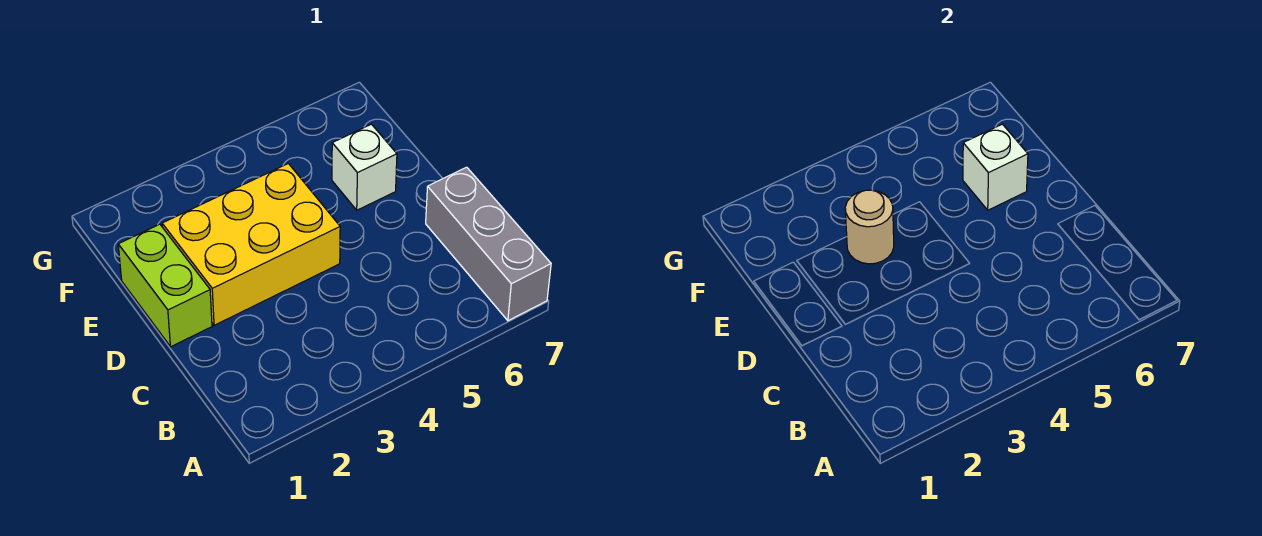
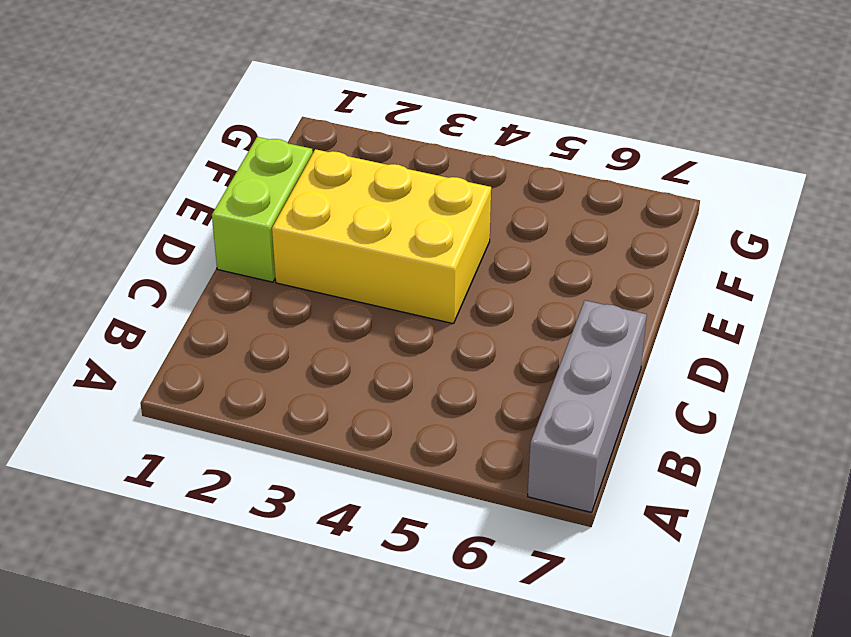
none -> white brick E6 level 1
none -> tan round brick E3 level 2

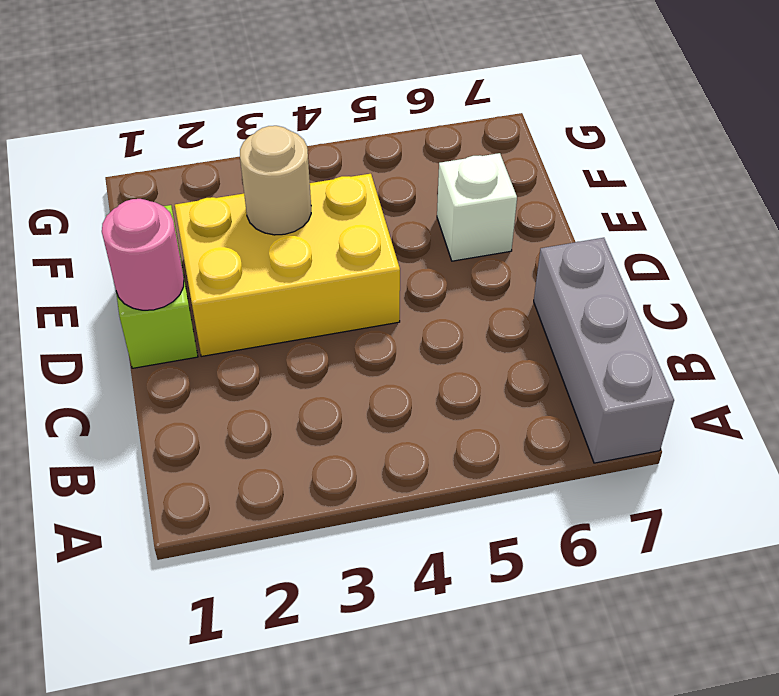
pink round brick D1 level 2 -> none
none -> white brick E6 level 2

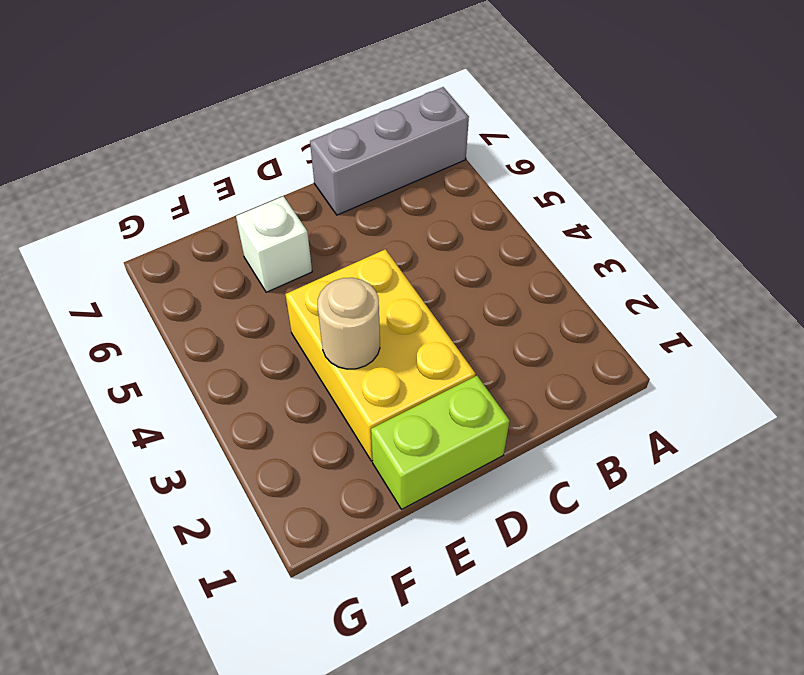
none -> white brick E6 level 2

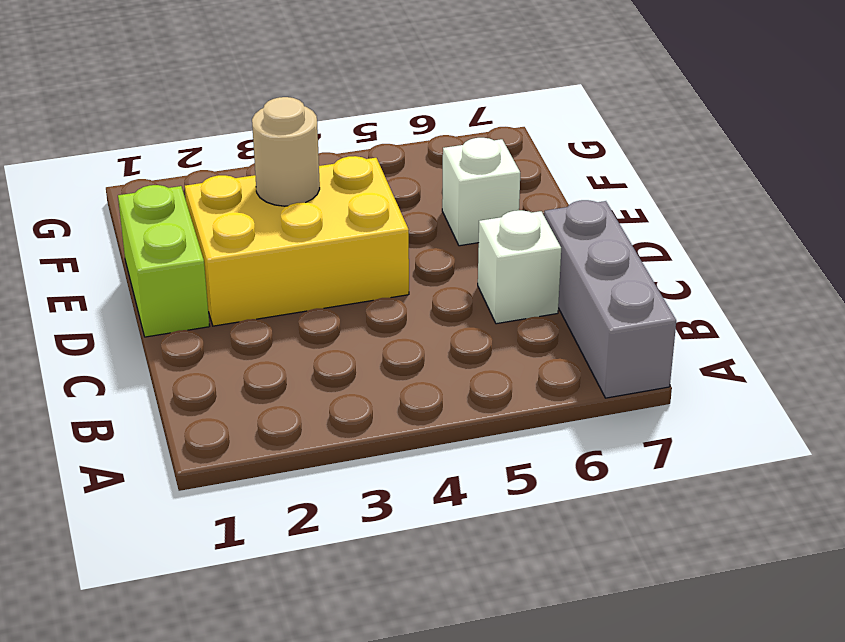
white brick C6 level 1 -> white brick E6 level 2

